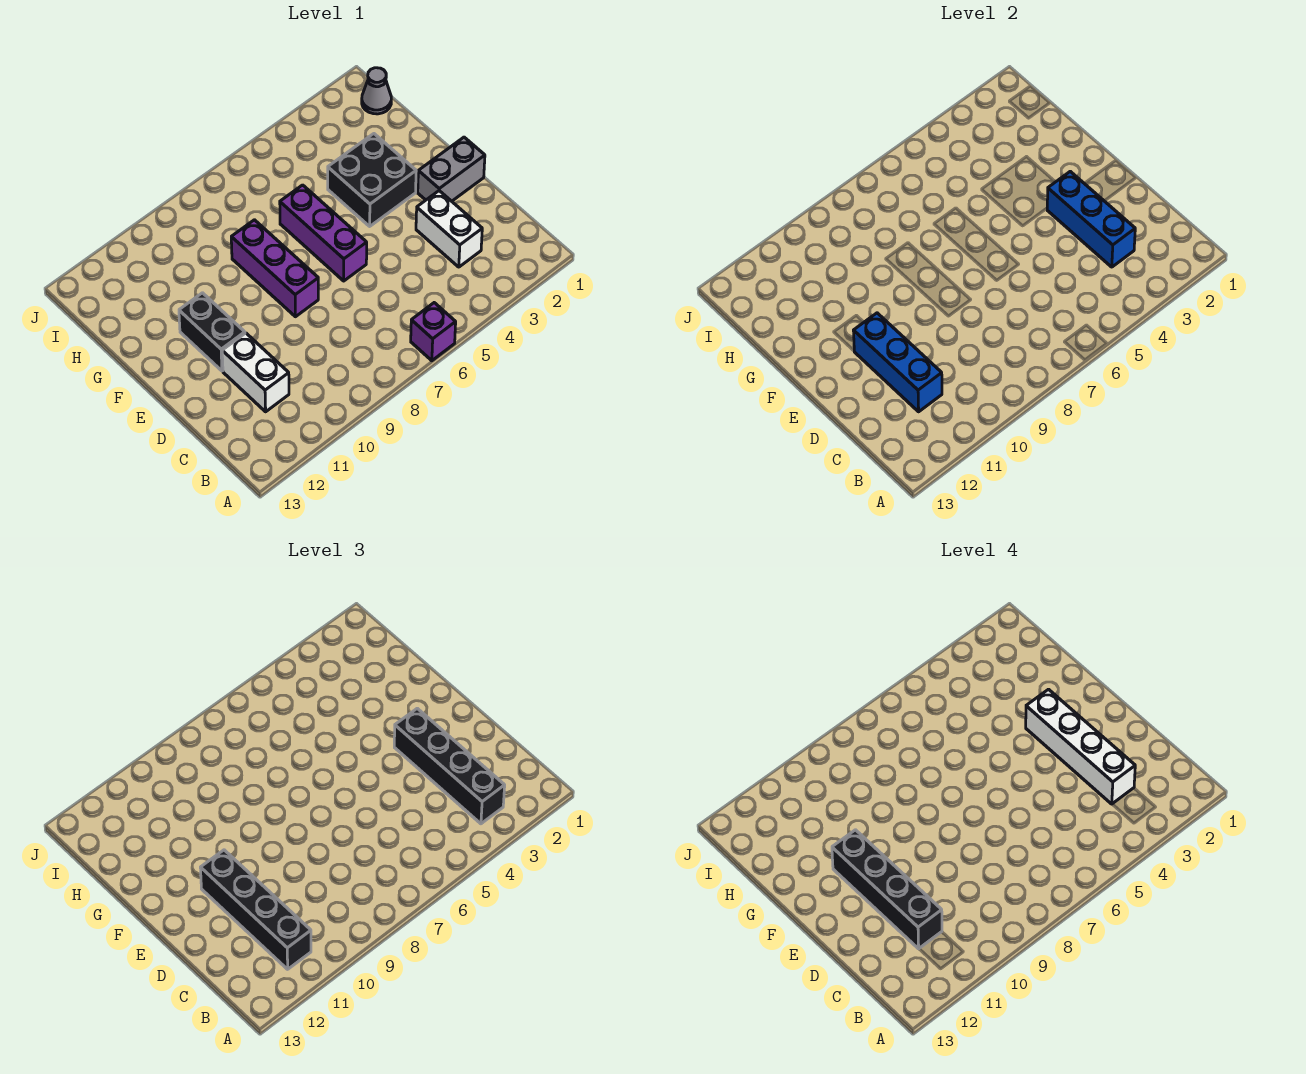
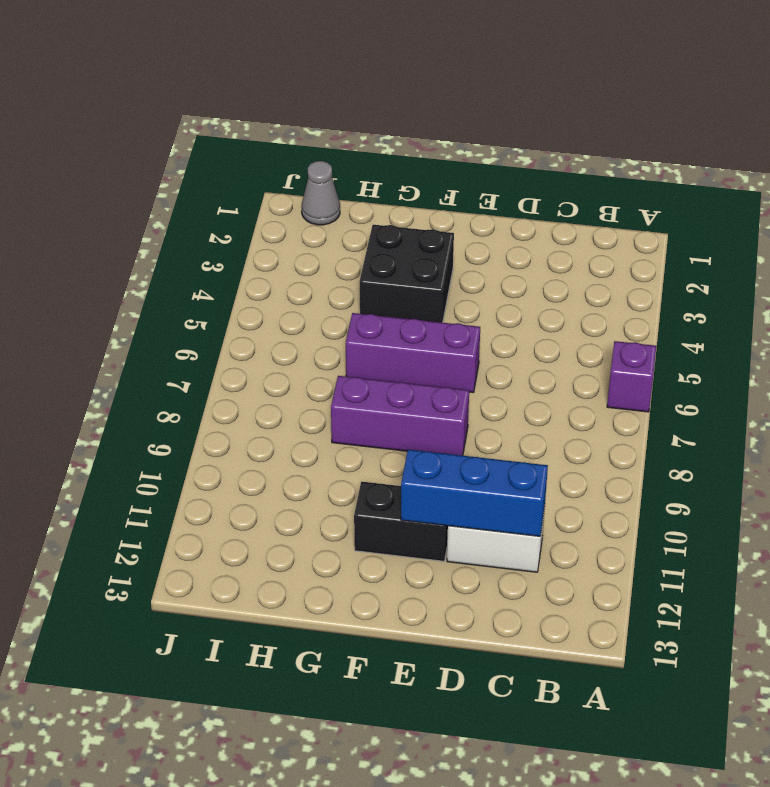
none -> white brick C3:D3 level 1
none -> grey brick E1:E2 level 1
none -> blue brick C3:E3 level 2

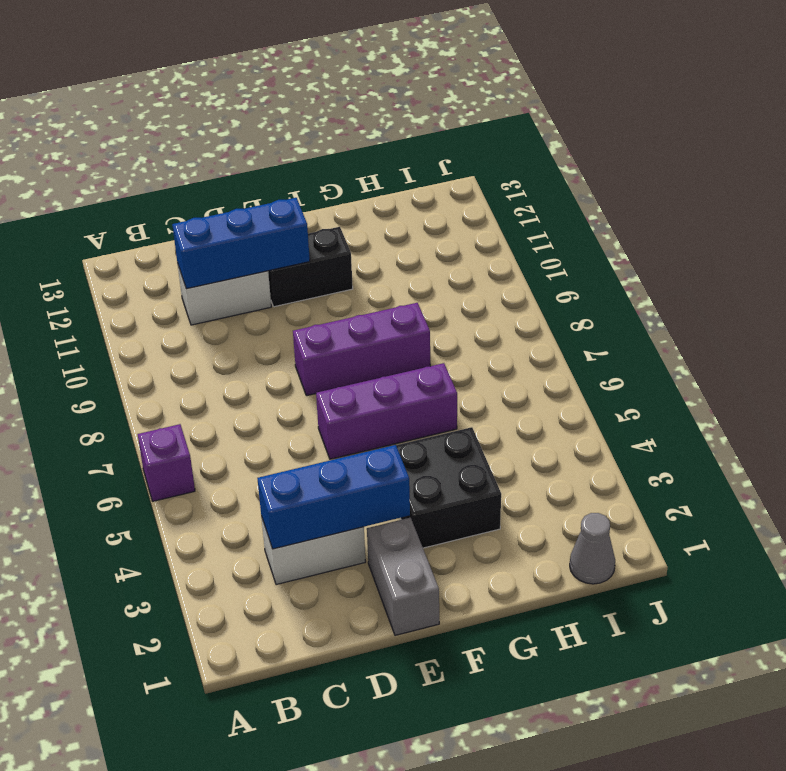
none -> black brick B3:E3 level 3
none -> black brick B11:E11 level 3
none -> white brick C3:F3 level 4

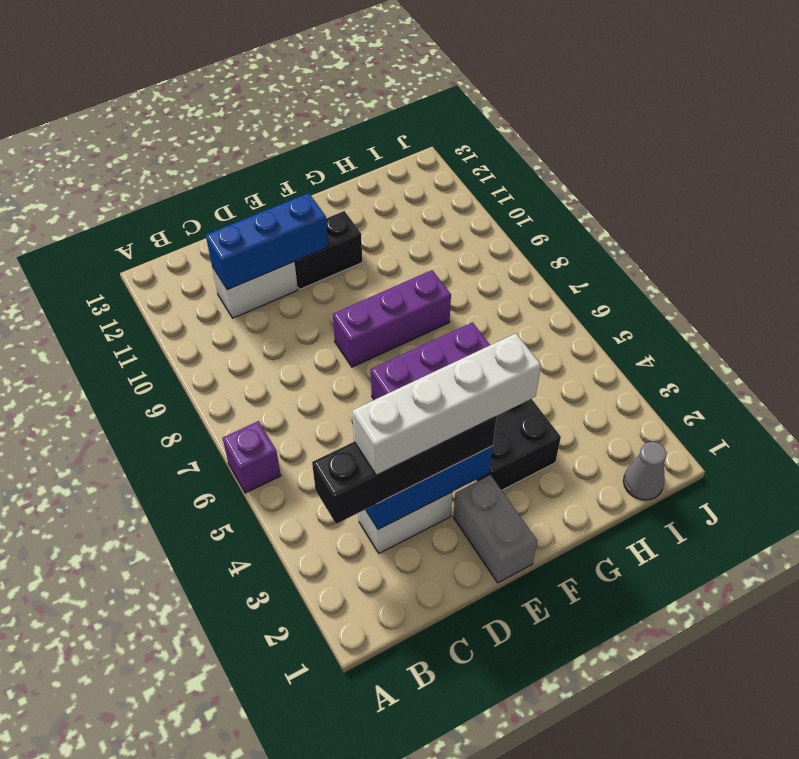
none -> black brick B11:E11 level 3
none -> black brick C11:F11 level 4

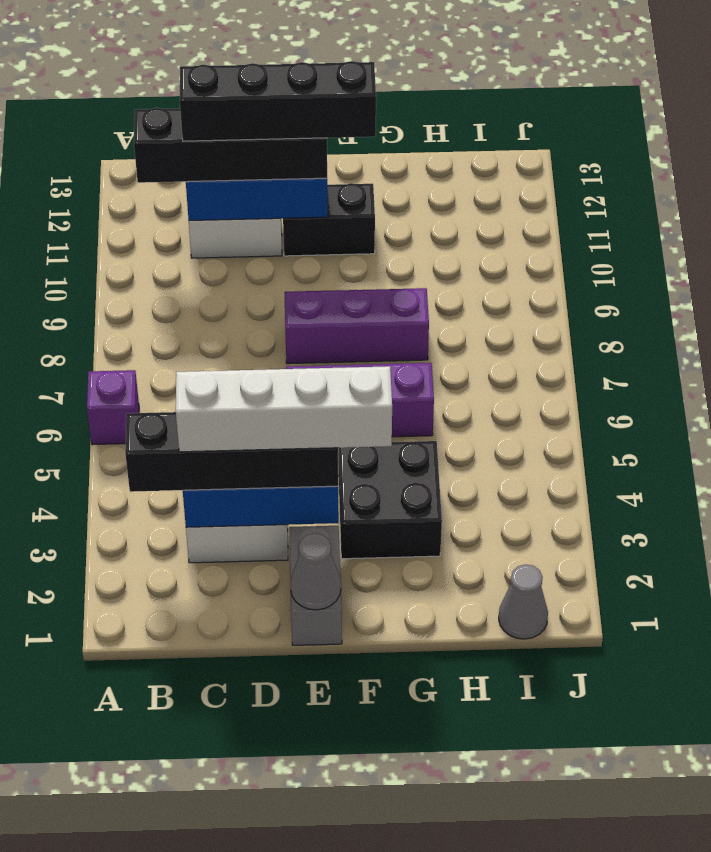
grey cone E1 level 2 -> none

